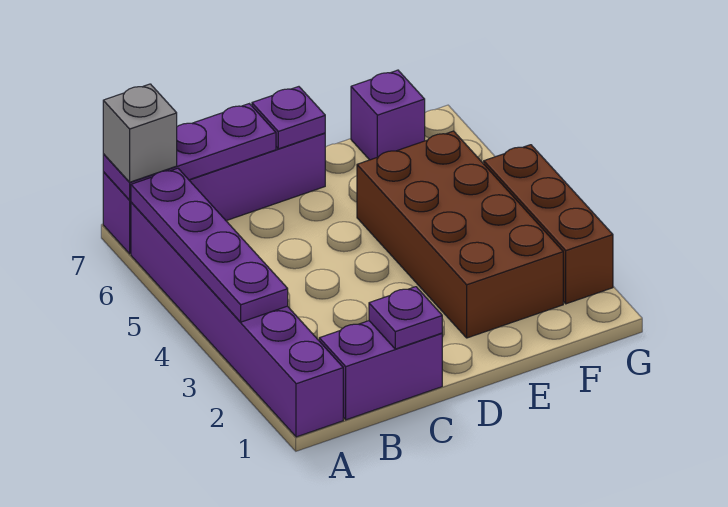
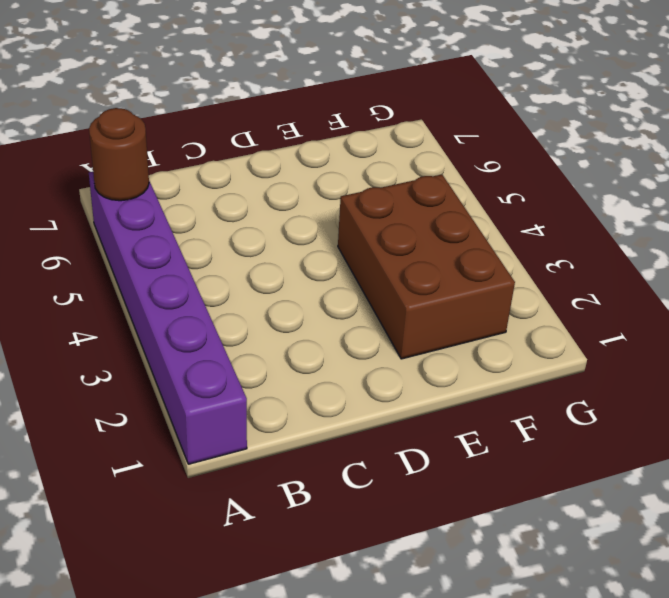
brown round brick A6 level 2 -> purple plate A3:A6 level 2
brown brick E2:F4 level 1 -> brown brick E2:F5 level 1
none -> purple brick A7:D7 level 1
none -> purple brick B1:C1 level 1

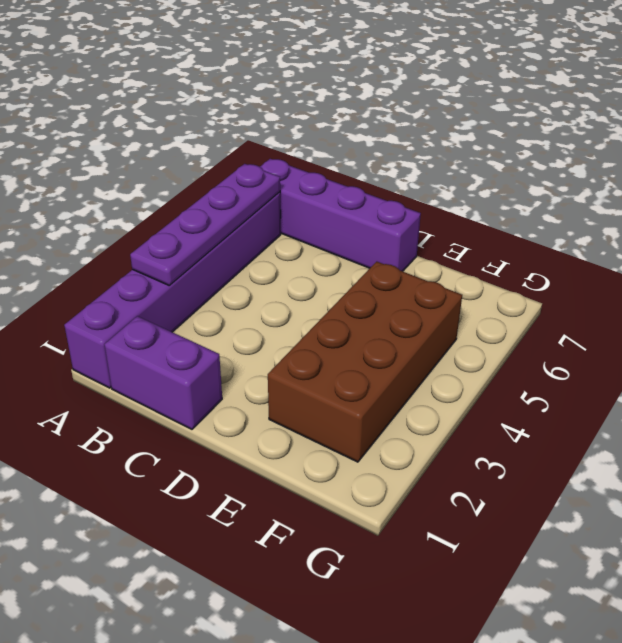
none -> purple brick F7 level 1
none -> brown brick G2:G4 level 1

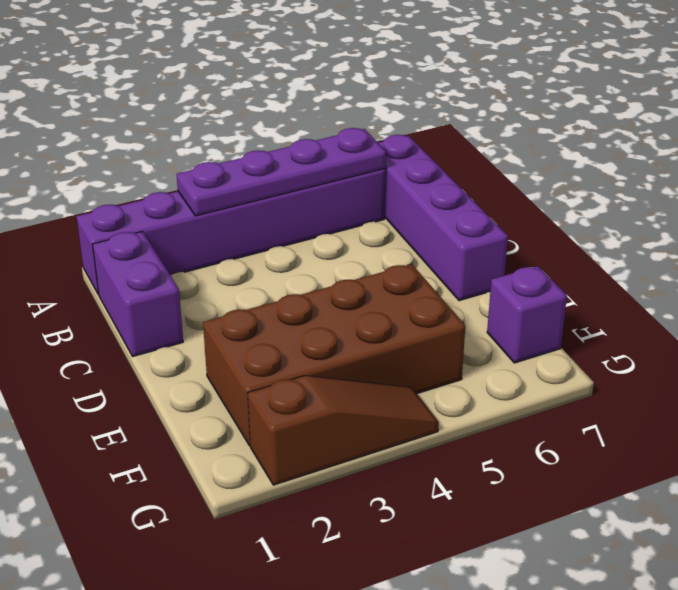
brown slope G2:G4 level 1 top 2 -> brown brick G2:G4 level 1
none -> purple plate A7:C7 level 2
none -> purple plate C1 level 2

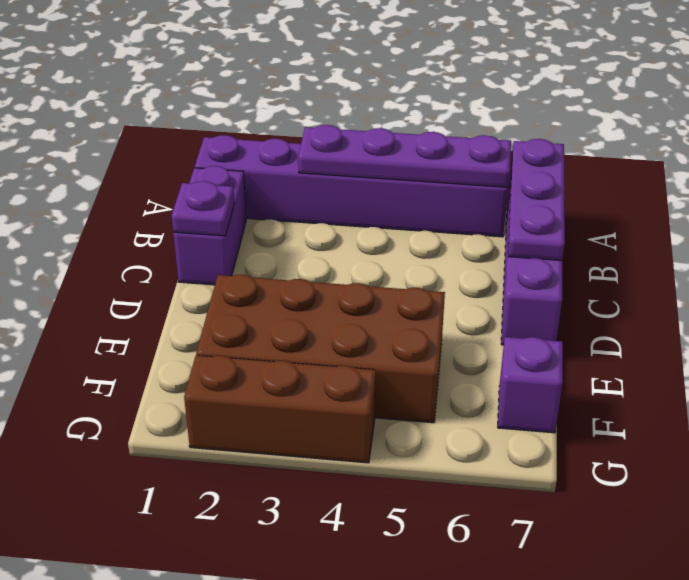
none -> purple plate D7 level 2
none -> grey brick A7 level 3

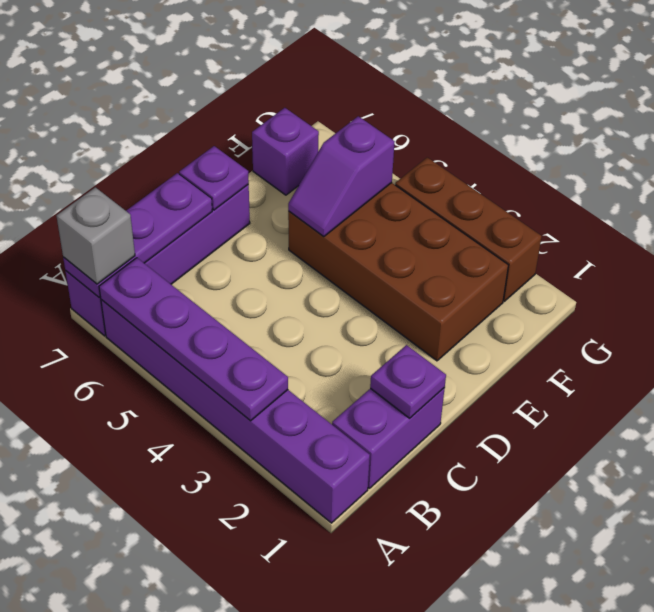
purple slope E5:F5 level 2 top F -> none

